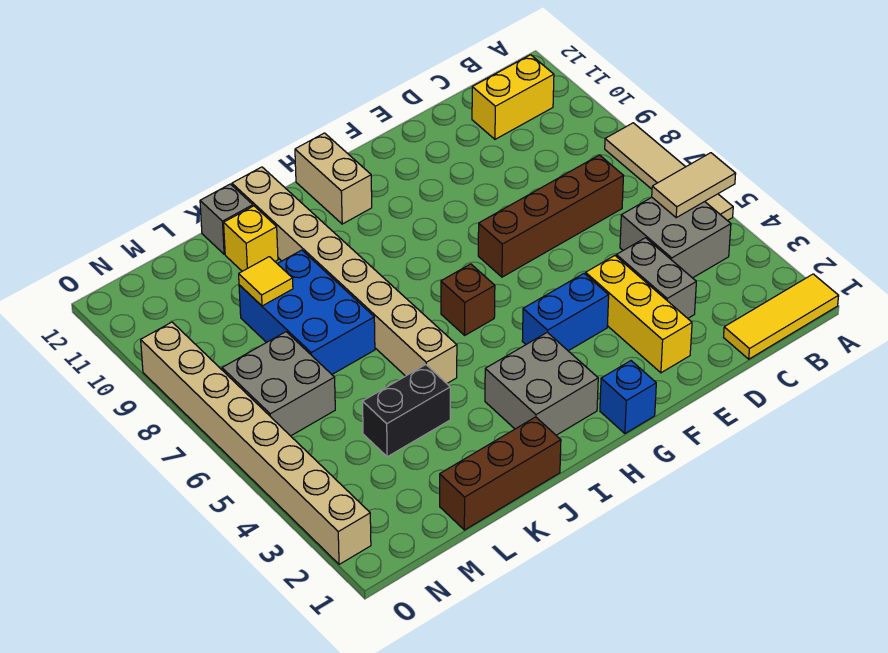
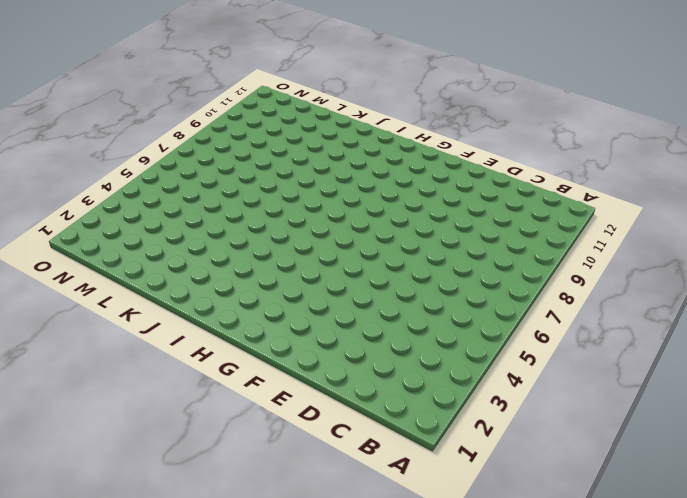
none -> yellow tile A1:C1 level 1
none -> tan tile A5:A8 level 1
none -> grey brick B4:C5 level 1

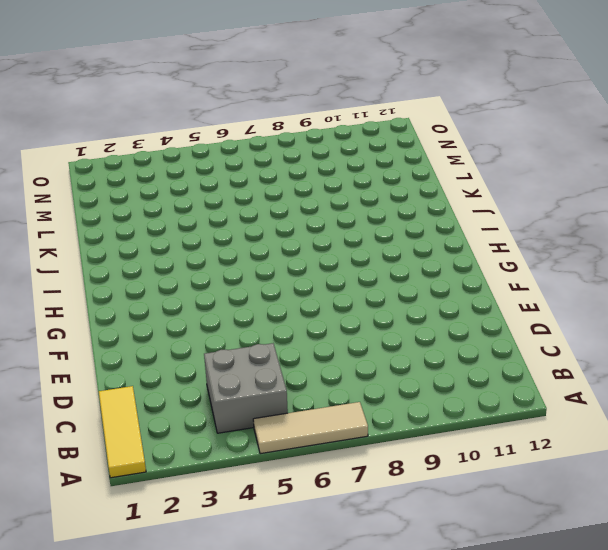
tan tile A5:A7 level 1 -> tan tile A5:A8 level 1
none -> yellow brick B11:C11 level 1
none -> brown brick C7:F7 level 1
none -> grey brick D3:D4 level 1

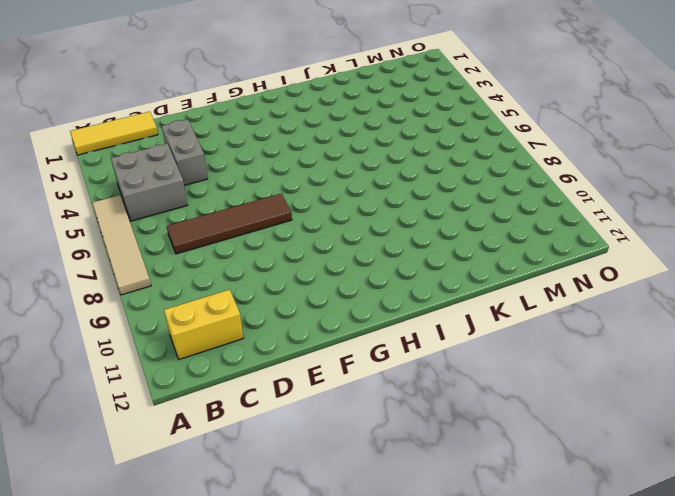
brown tile C7:F7 level 1 -> brown brick C7:F7 level 1
none -> yellow brick E2:E4 level 1
none -> blue brick F4:G4 level 1
none -> blue brick G1 level 1

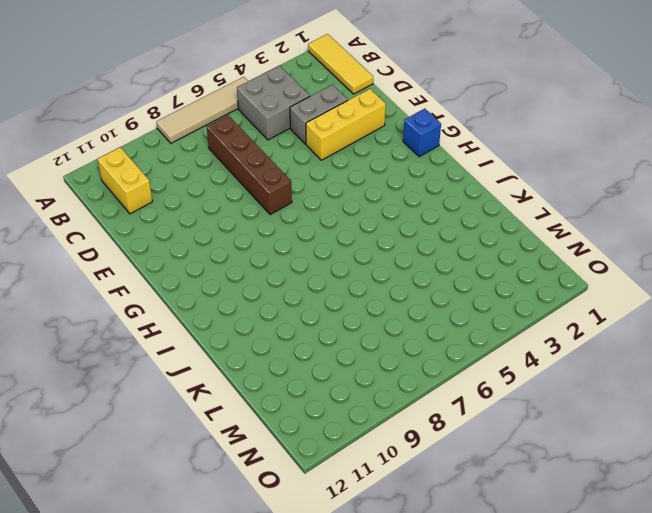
none -> blue brick F4:G4 level 1
none -> grey brick H2:I3 level 1
none -> brown brick H6 level 1

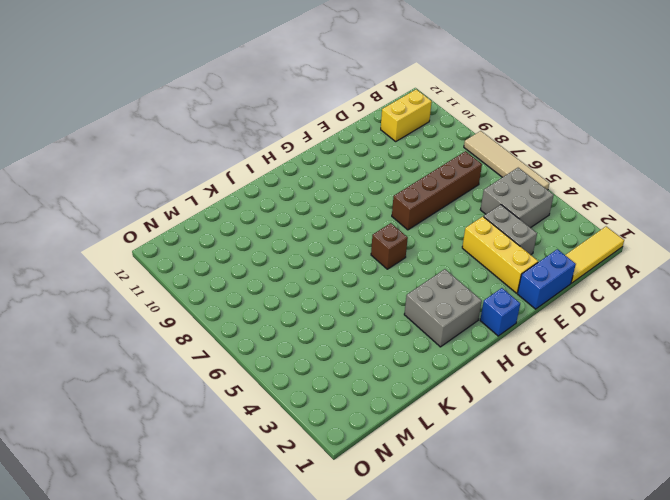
blue brick D1:E1 level 1 -> blue brick F4:G4 level 1
none -> tan brick H11:H12 level 1
none -> brown brick J1:L1 level 1
none -> tan brick J5:J12 level 1

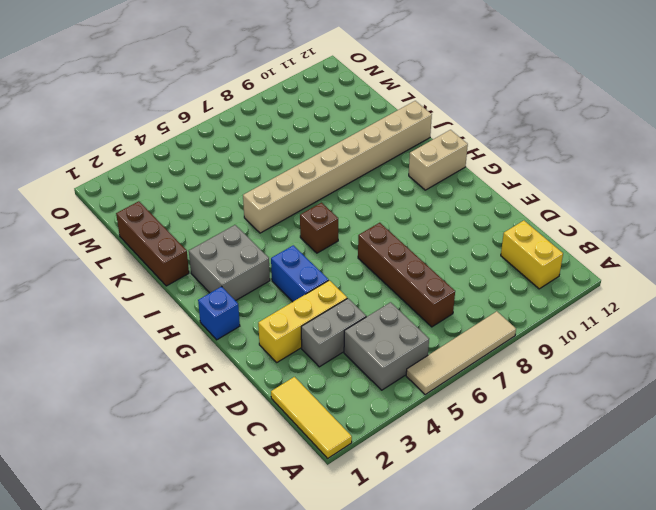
none -> black brick K4:L4 level 1
none -> blue brick K7:L9 level 1
none -> yellow brick K11 level 1

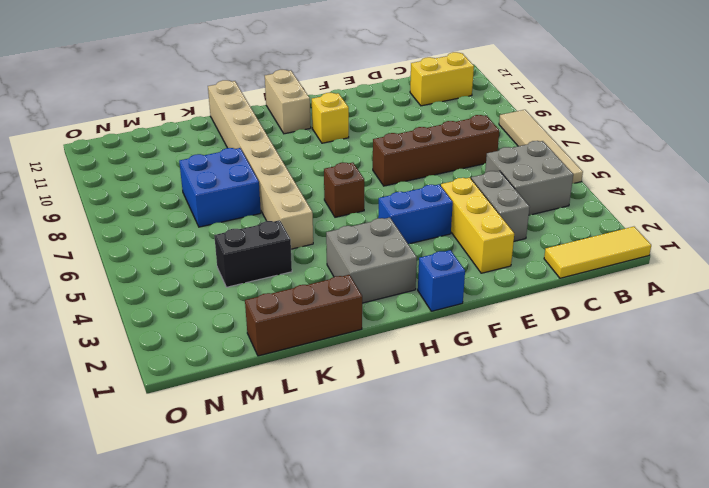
yellow brick G10 level 1 -> yellow brick K11 level 1
blue brick K7:L8 level 1 -> blue brick K7:L9 level 1
none -> grey brick K12 level 1
none -> grey brick M6:N7 level 1
none -> tan brick O2:O9 level 1

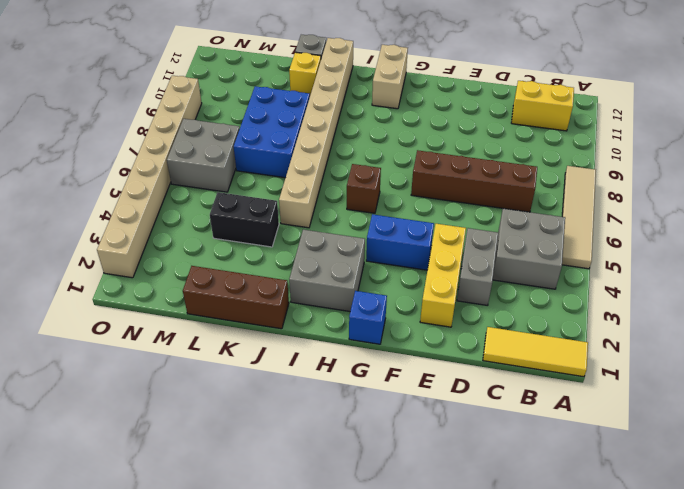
none -> tan tile A5:B5 level 2
none -> yellow tile L9 level 2

